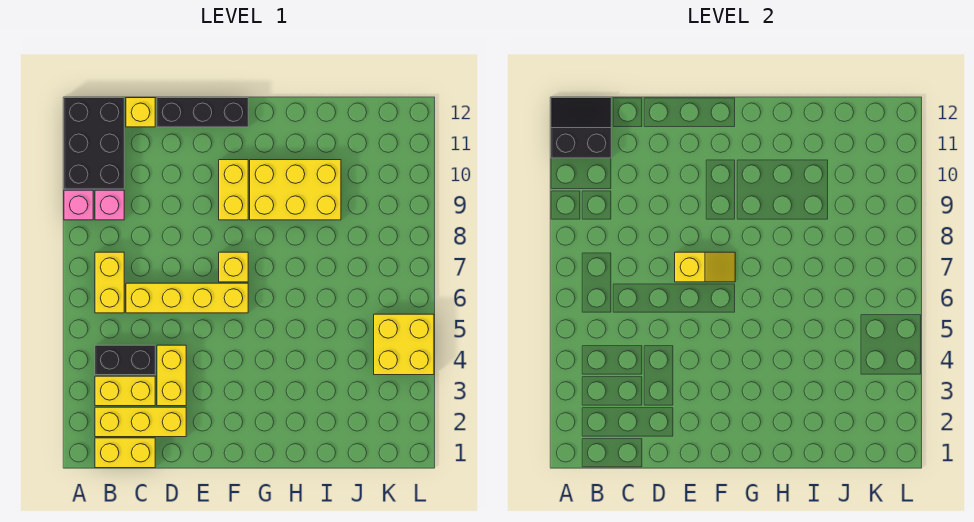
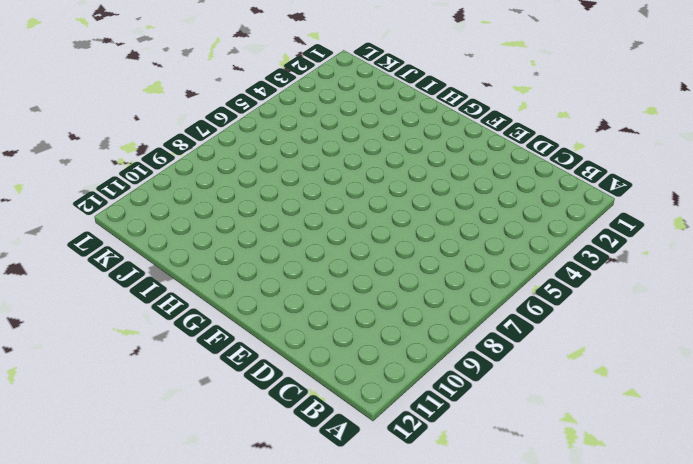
none -> pink brick A9 level 1
none -> black brick A10:B12 level 1
none -> yellow brick B1:C1 level 1

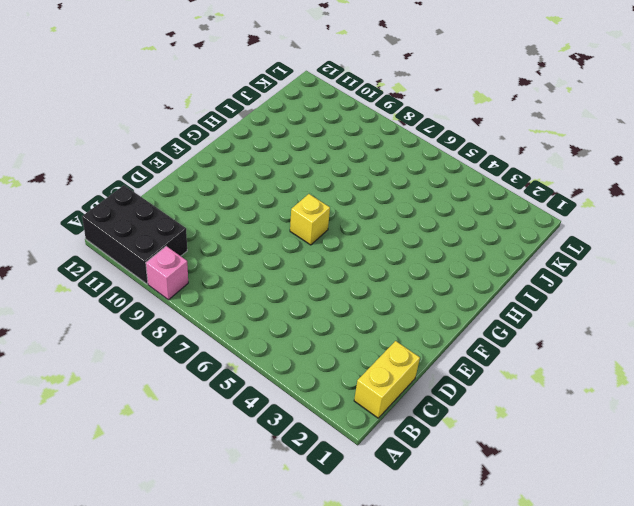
none -> yellow brick B2:D2 level 1
none -> yellow brick B3:C3 level 1
none -> black brick B4:C4 level 1

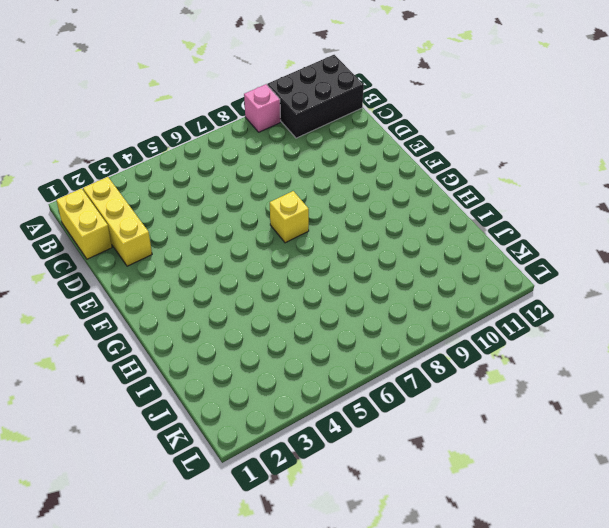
none -> yellow brick B3:C3 level 1
none -> black brick B4:C4 level 1
none -> yellow brick B6:B7 level 1

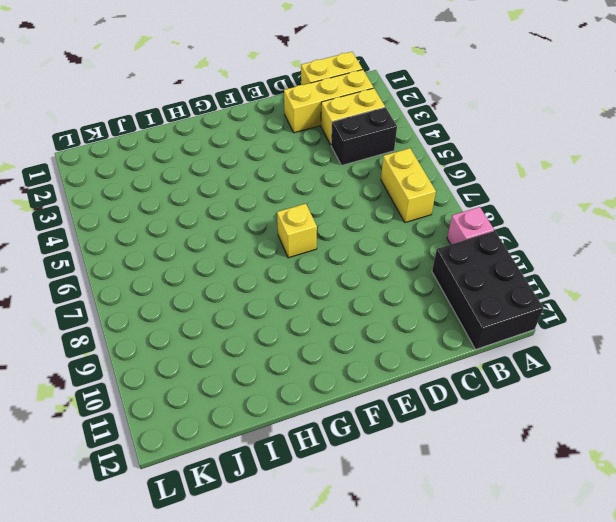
none -> pink brick B9 level 1
none -> yellow brick C6:F6 level 1
none -> yellow brick C12 level 1

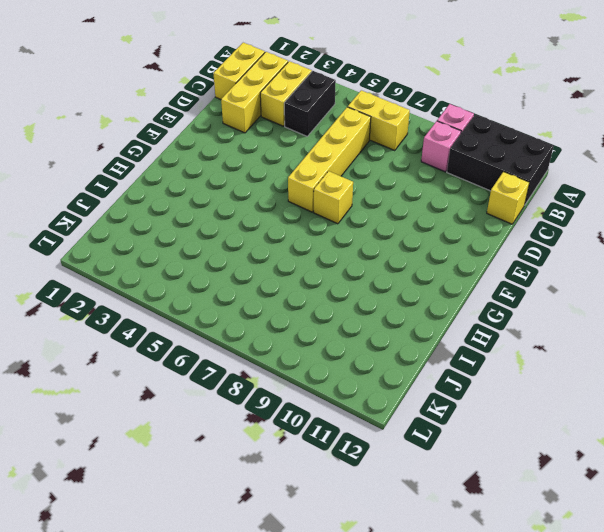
none -> yellow brick D3:D4 level 1
none -> black brick D12:F12 level 1
none -> yellow brick F9:F10 level 1

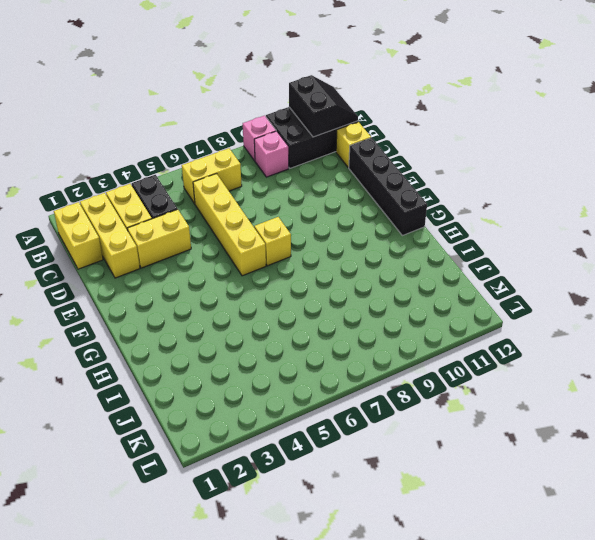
black brick D12:G12 level 1 -> black brick D12:F12 level 1
none -> yellow brick F9:F10 level 1
none -> yellow brick G9:I10 level 1
none -> yellow brick K4:L5 level 1

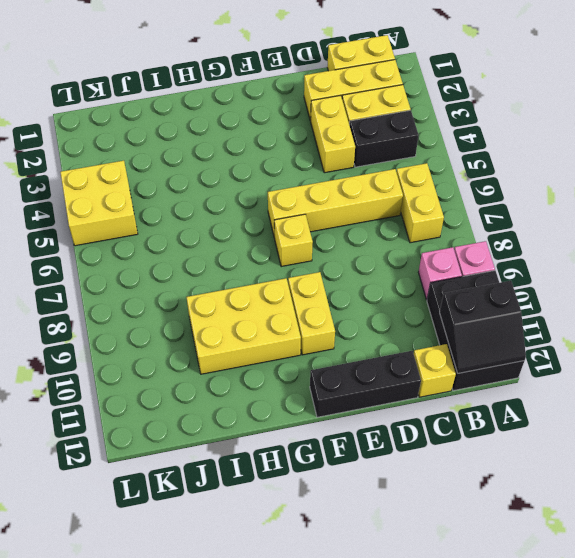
none -> yellow slope E7:F7 level 2 top E

